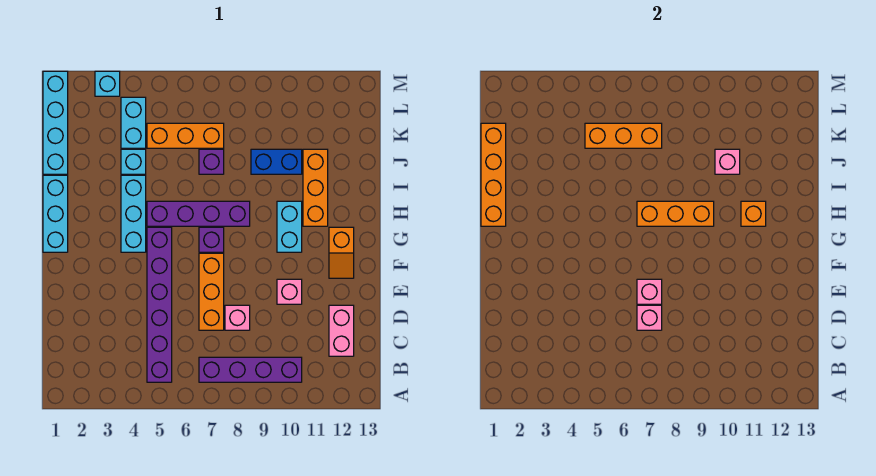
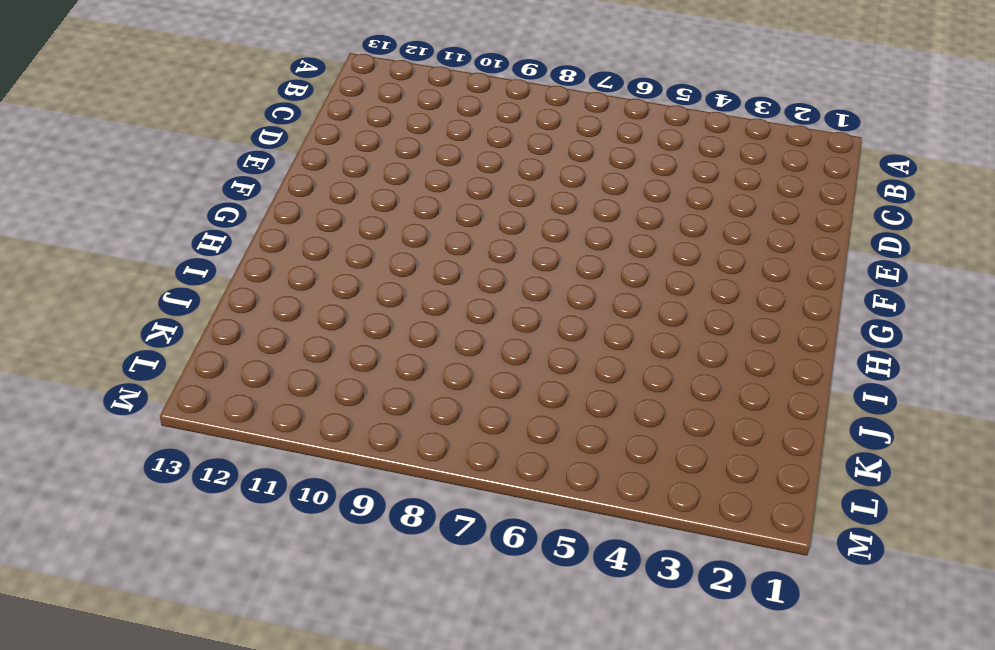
none -> purple brick B5:G5 level 1
none -> purple brick B7:B10 level 1
none -> pink brick C12:D12 level 1

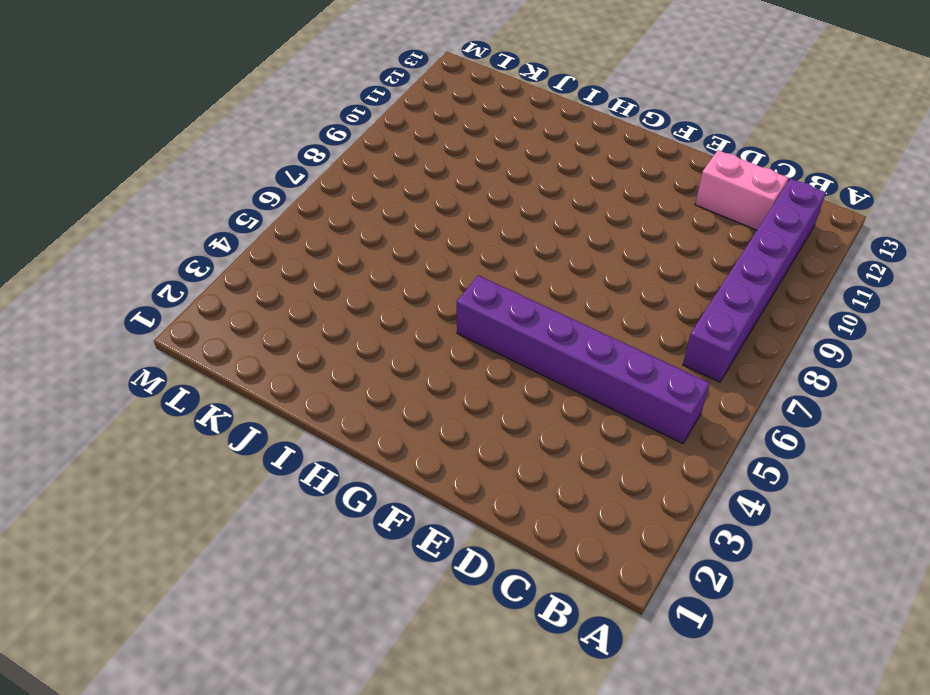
purple brick B7:B12 level 1 -> purple brick B7:B10 level 1
none -> orange brick D7:F7 level 1
none -> pink brick D8 level 1
none -> pink brick E10 level 1

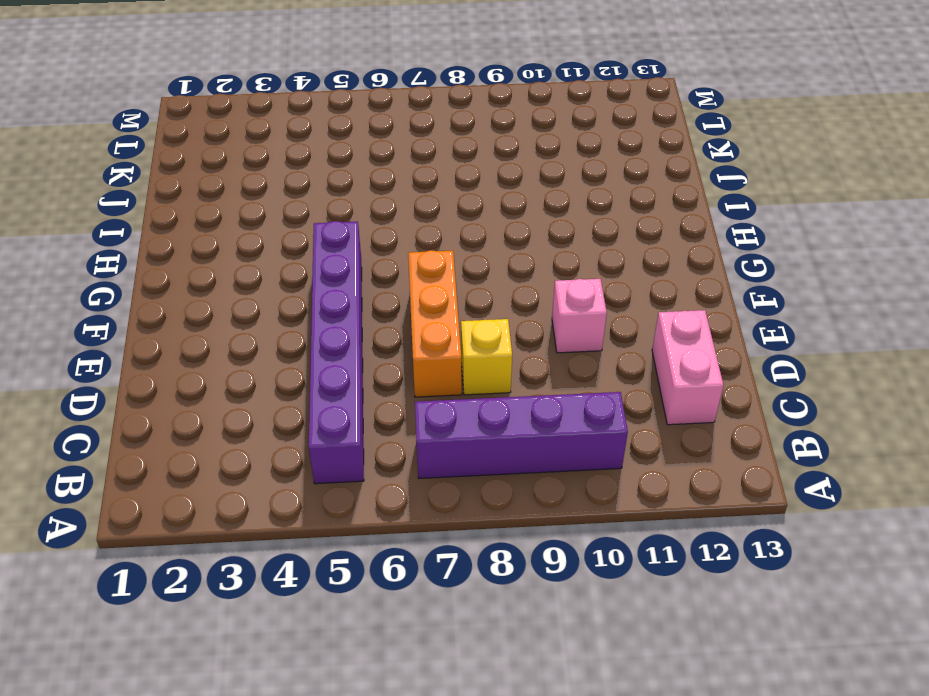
yellow brick D8 level 1 -> pink brick D8 level 1
none -> orange slope F12:G12 level 1 top G
none -> cyan brick G1:I1 level 1
none -> cyan brick G4:I4 level 1

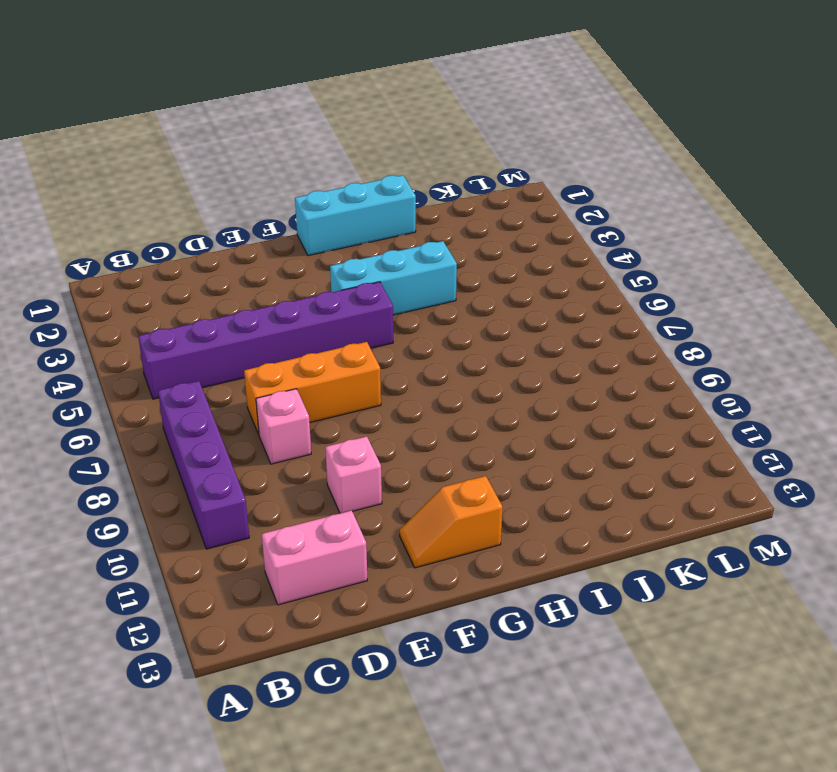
none -> purple brick G7 level 1
none -> cyan brick G10:H10 level 1
none -> purple brick H5:H8 level 1

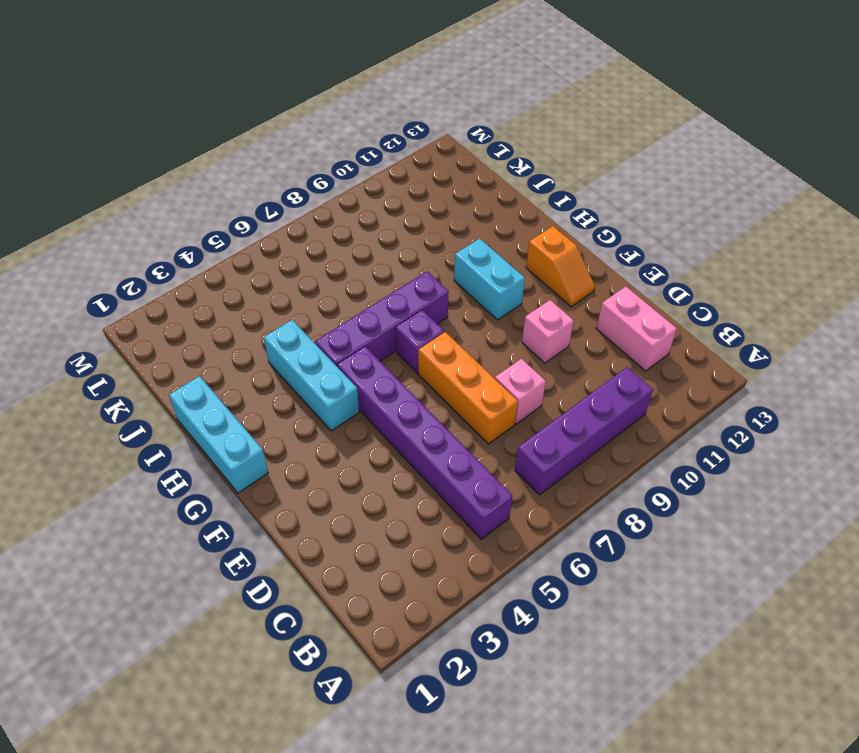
none -> orange brick H11:J11 level 1
none -> cyan brick J1:M1 level 1
none -> cyan brick J4 level 1

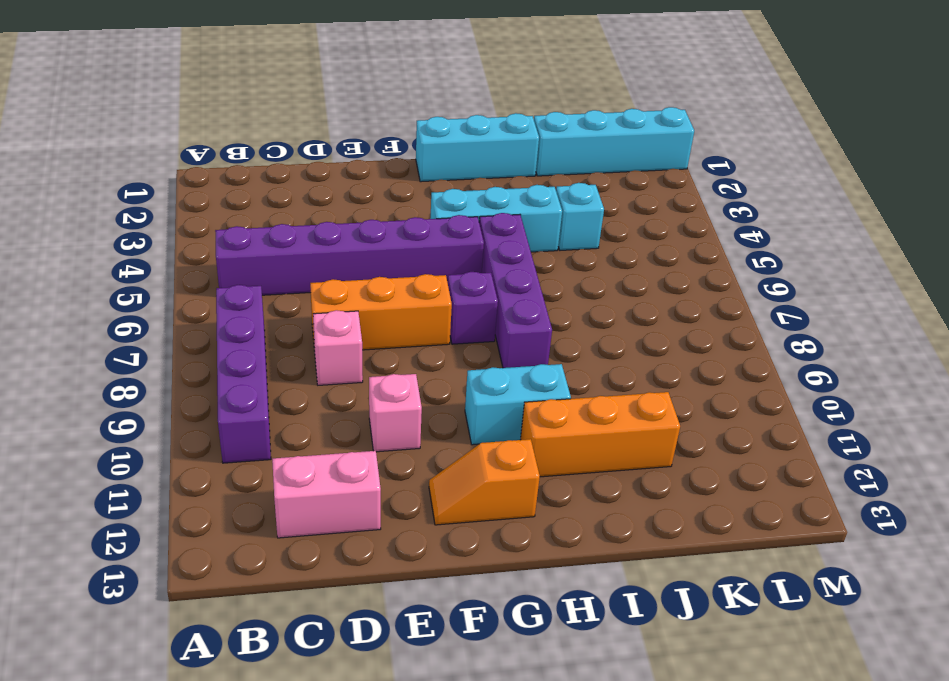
none -> purple brick J7 level 1
none -> blue brick J9:J10 level 1
none -> cyan brick K4:L4 level 1

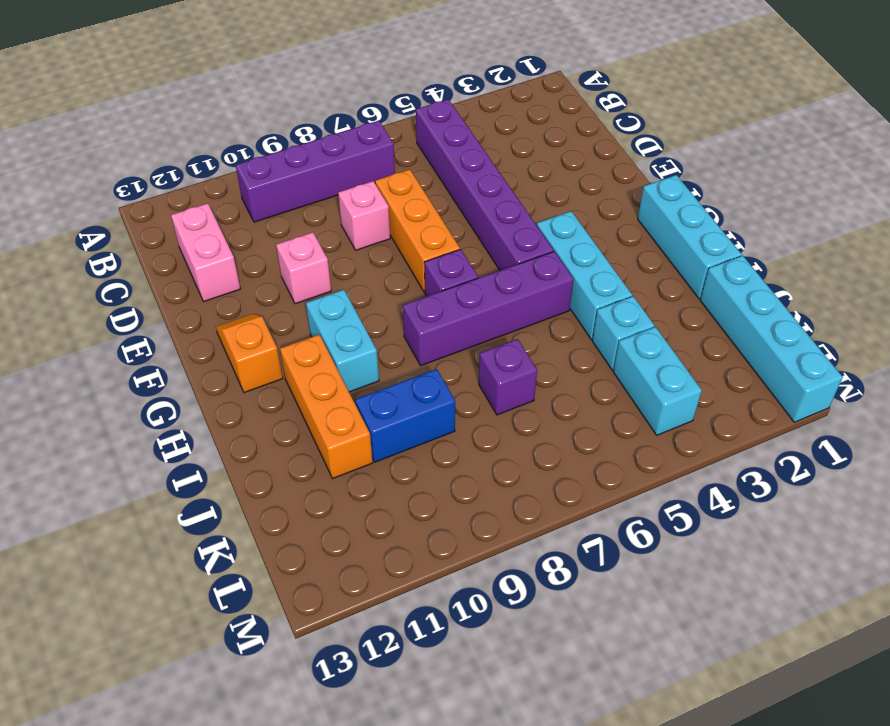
none -> orange brick K5:K7 level 1
none -> cyan brick M3 level 1
none -> pink brick D7 level 2

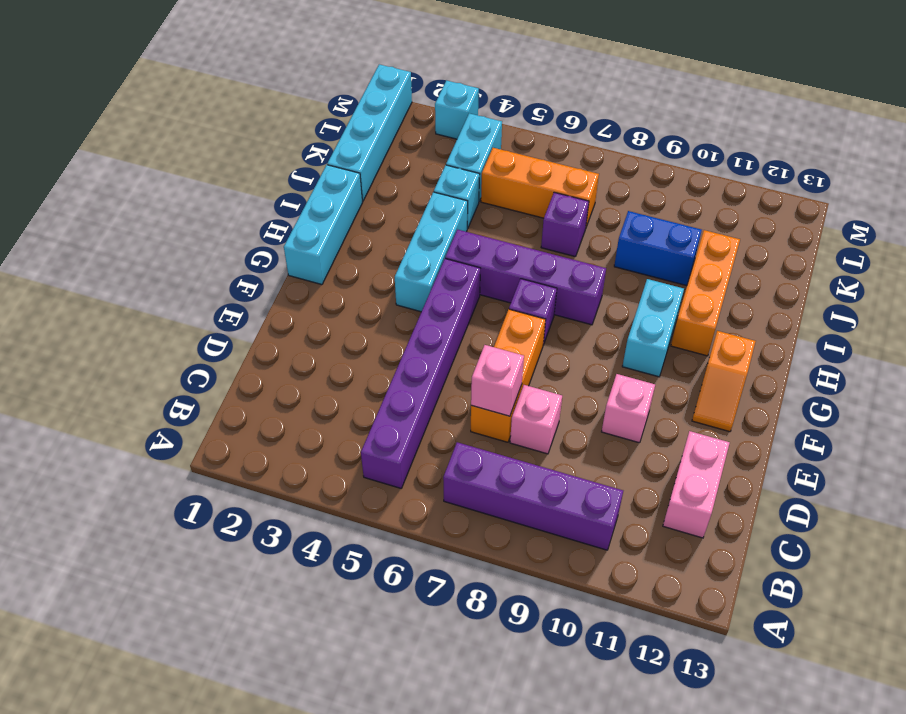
none -> pink brick E7 level 2
none -> orange brick H1:K1 level 2
none -> orange brick H7:H9 level 2

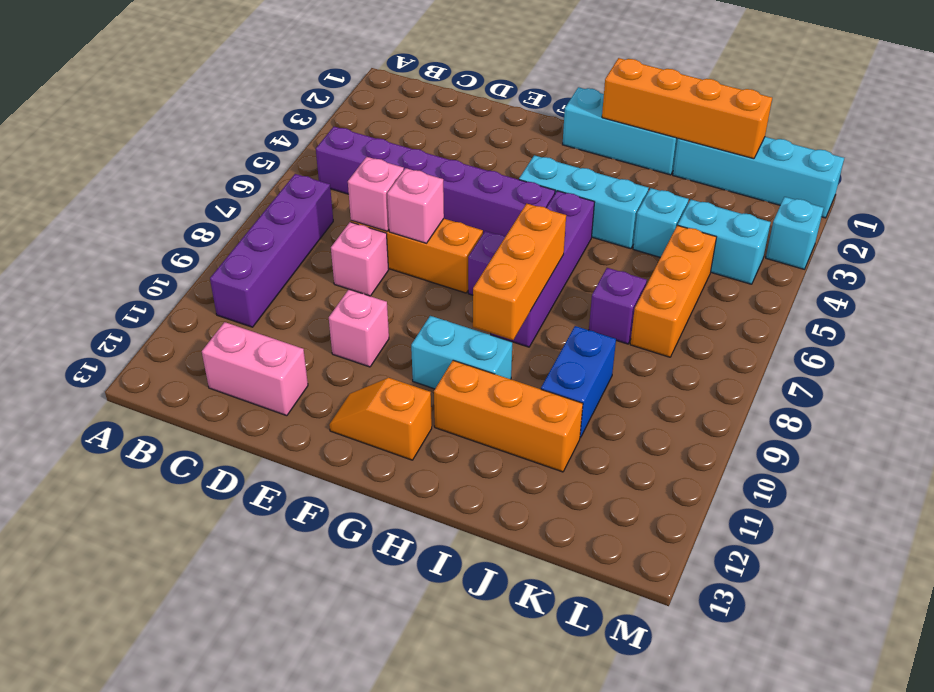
none -> orange brick H11 level 2
none -> pink brick J10 level 2
none -> orange brick K5:K7 level 2

